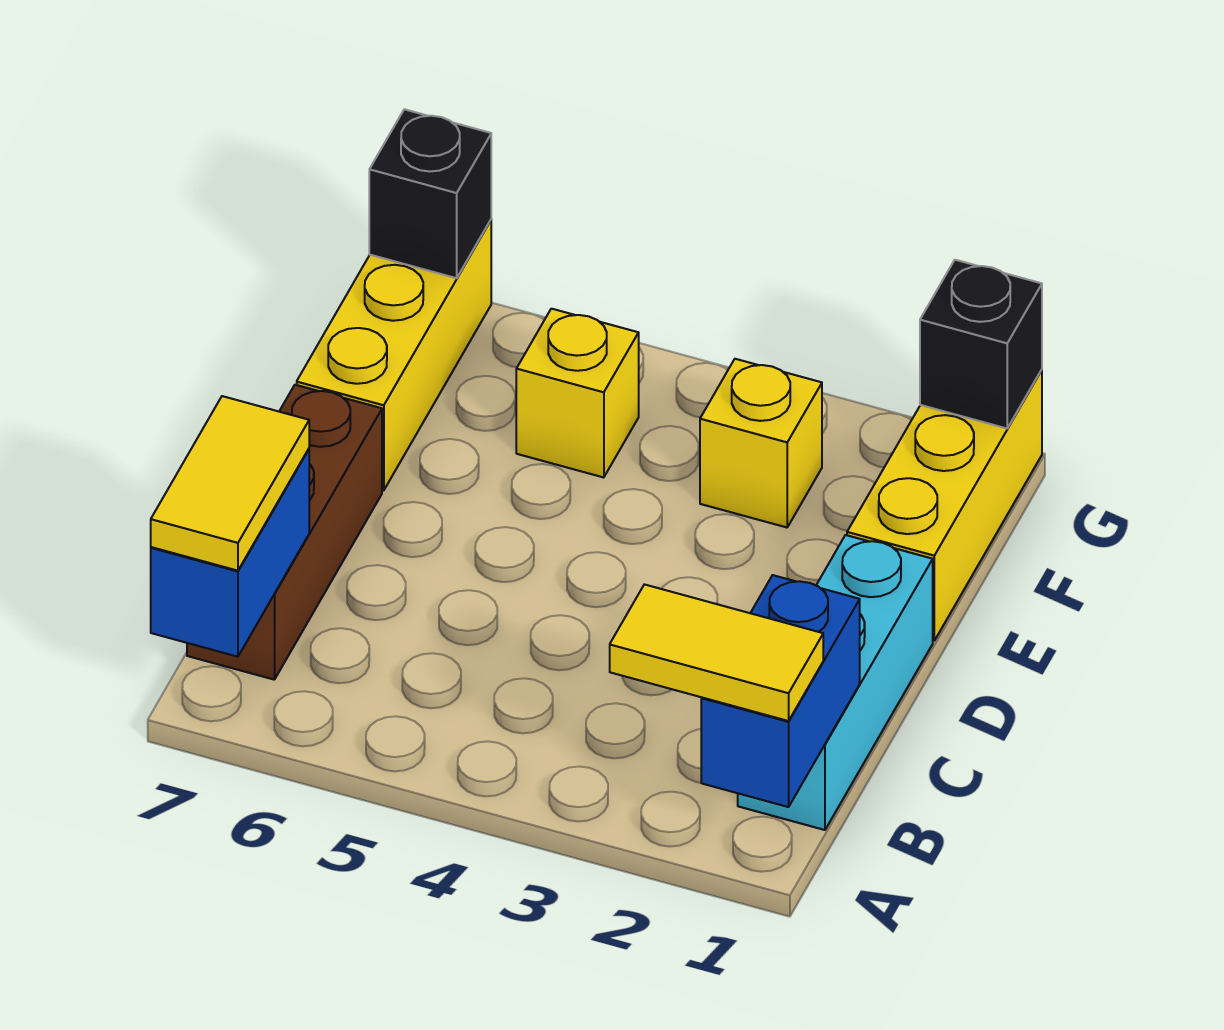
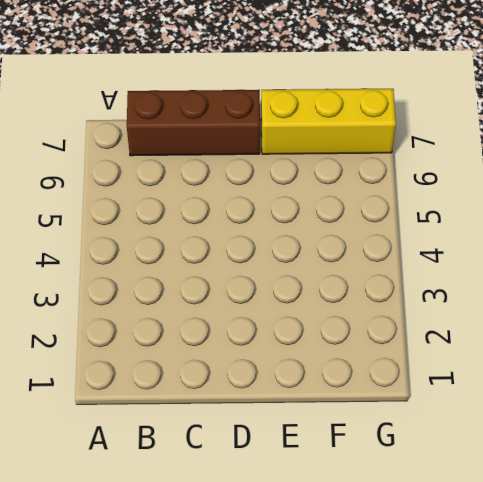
none -> cyan brick B1:D1 level 1
none -> yellow brick E1:G1 level 1
none -> yellow brick F3 level 1

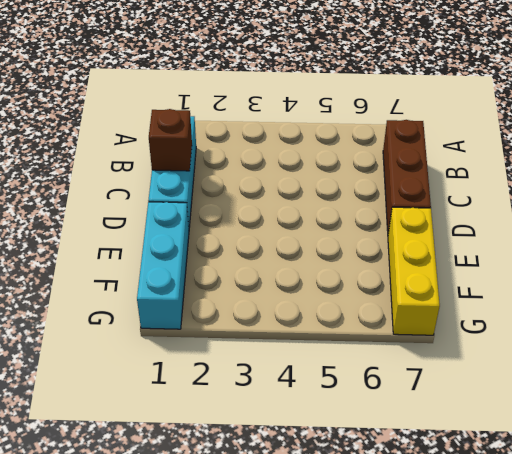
brown brick C1 level 2 -> none
cyan brick E1:G1 level 1 -> yellow brick E1:G1 level 1
none -> yellow brick F3 level 1
none -> yellow brick F5 level 1
none -> blue brick A1:B1 level 2

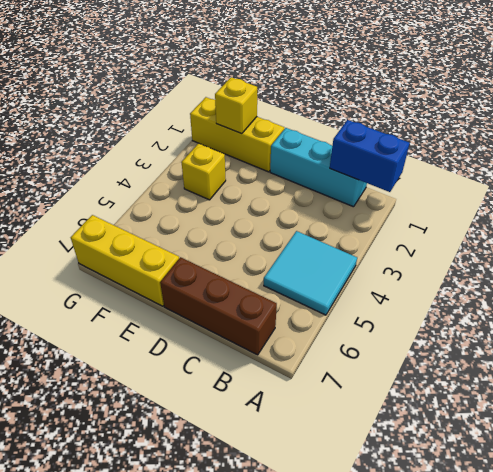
cyan tile A4:B5 level 1 -> none
yellow brick F1 level 2 -> yellow brick F5 level 1
none -> blue brick A7:B7 level 2
none -> black brick G1 level 2
none -> black brick G7 level 2

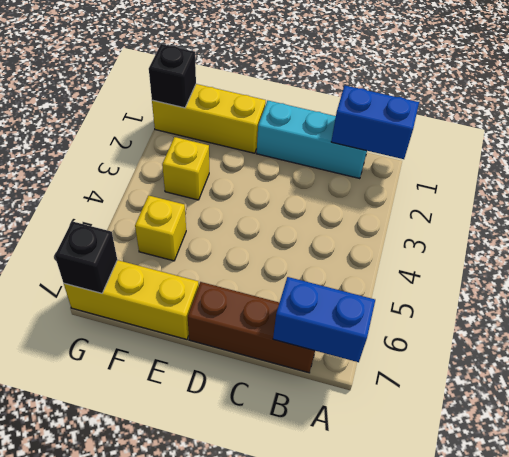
none -> yellow tile A1:A2 level 3
none -> yellow tile A7:B7 level 3

